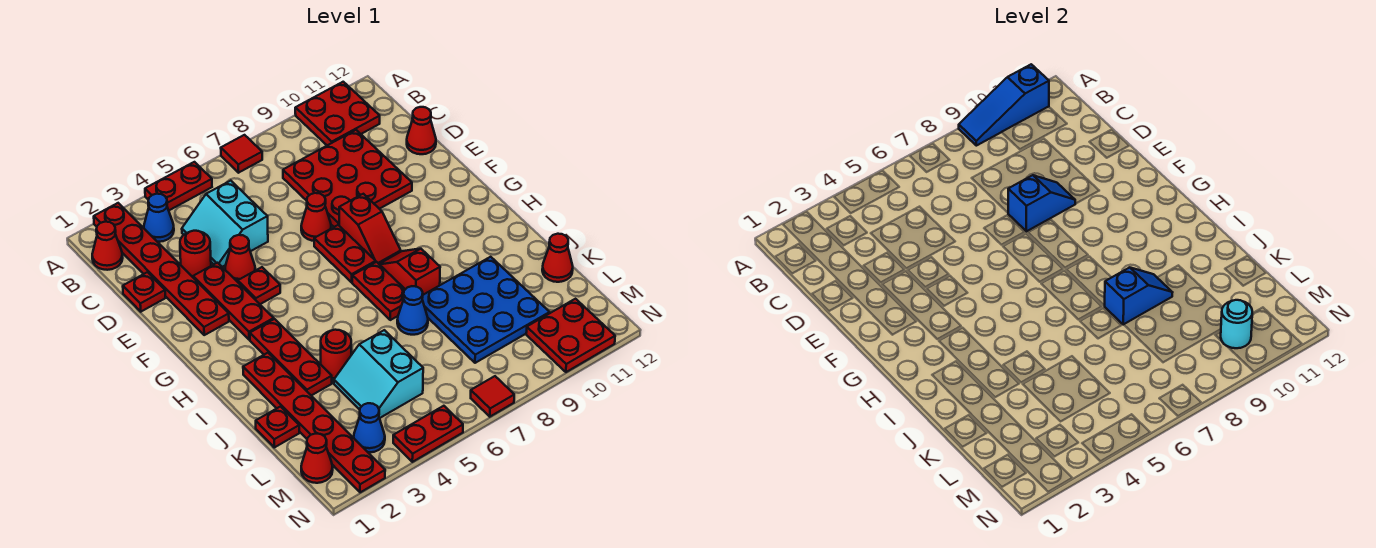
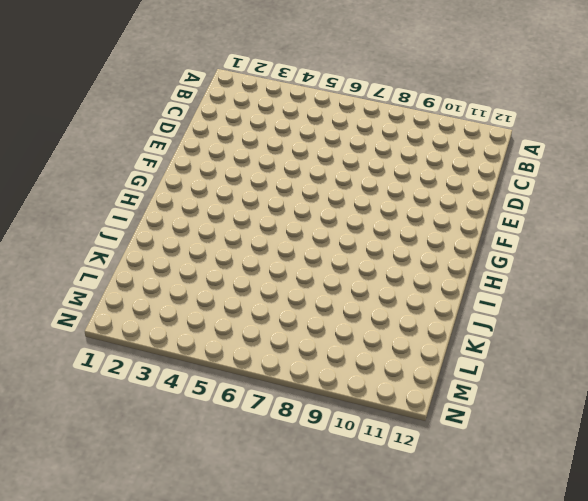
none -> red plate A2:F2 level 1
none -> red plate A4:A5 level 1
none -> red tile A7 level 1
none -> red plate A10:B11 level 1

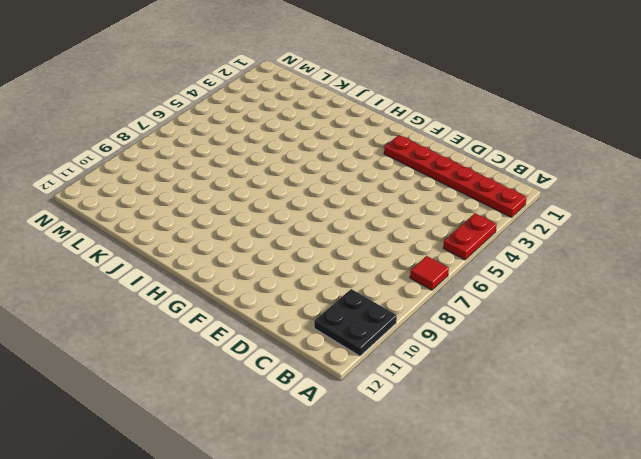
black plate A10:B11 level 1 -> red plate A10:B11 level 1
none -> red cone B1 level 1
none -> blue cone B3 level 1
none -> cyan slope C4:D5 level 1 top 5
none -> red plate C8:E10 level 1

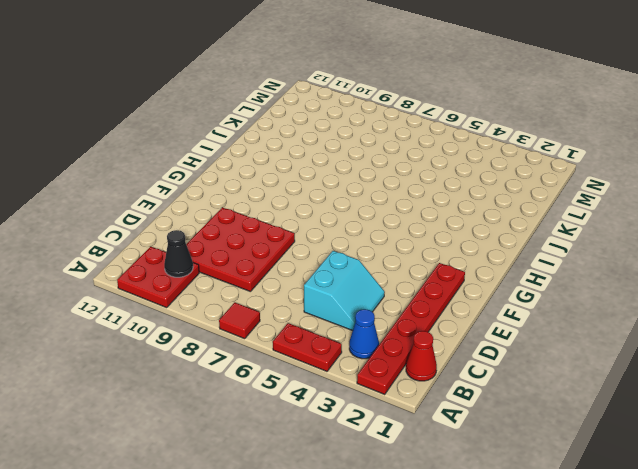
black cone B10 level 2 -> none
none -> red plate D1 level 1
none -> red round brick D3 level 1
none -> red cone D12 level 1
none -> red plate E3:G3 level 1

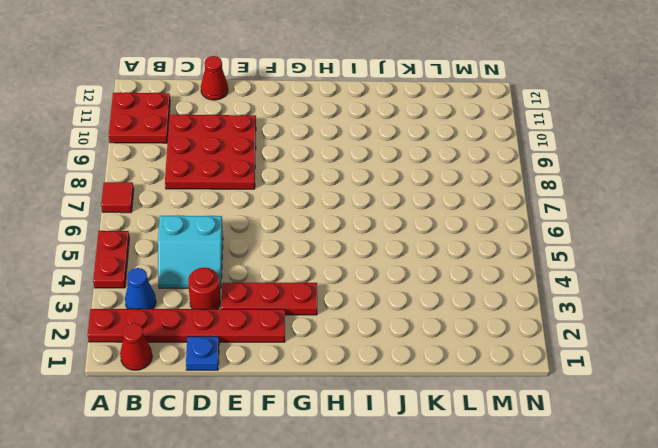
blue plate D1 level 1 -> red plate D1 level 1
none -> red cone E4 level 1
none -> red cone E7 level 1
none -> red plate F4 level 1
none -> red plate F7:G7 level 1

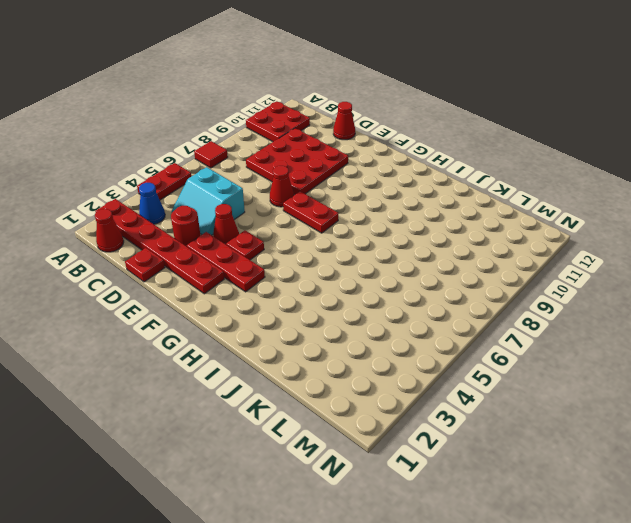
none -> red slope F8:G8 level 1 top F
none -> red plate H3:J3 level 1
none -> red plate H7:I7 level 1
none -> red slope H8:I8 level 1 top I

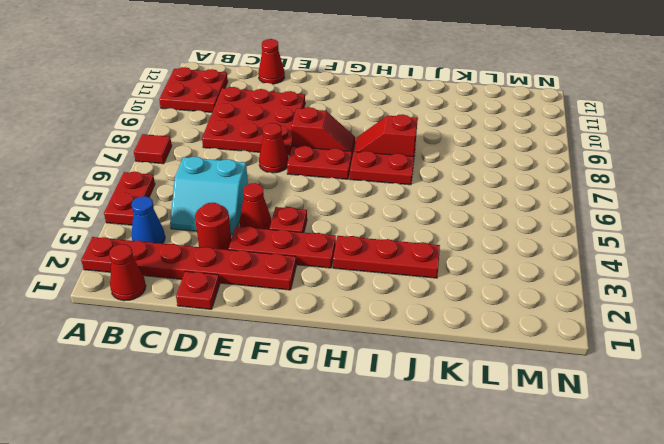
none -> red plate I2:N2 level 1
none -> red round brick J4 level 1
none -> blue cone J7 level 1
none -> blue plate J8:L10 level 1

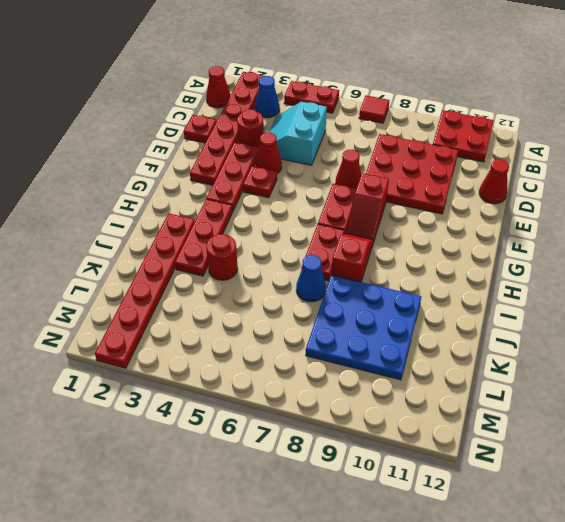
none -> red plate K1 level 1
none -> cyan slope K4:L5 level 1 top 5
none -> red cone K12 level 1
none -> red cone M1 level 1

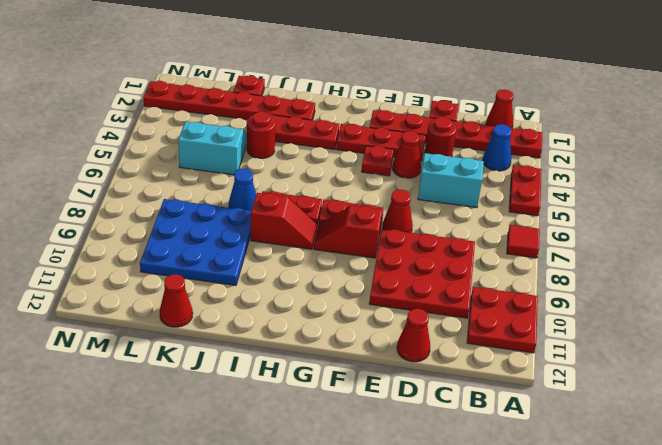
none -> red cone M1 level 1
none -> blue cone M3 level 1
none -> red plate M10:N11 level 1
none -> red plate N4:N5 level 1

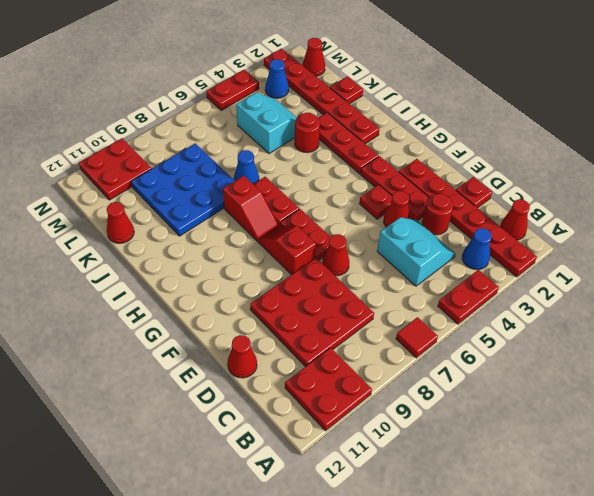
none -> red tile N7 level 1
none -> blue slope A9:A11 level 2 top 11
none -> blue slope E8:E9 level 2 top 8
none -> blue slope J8:J9 level 2 top 8

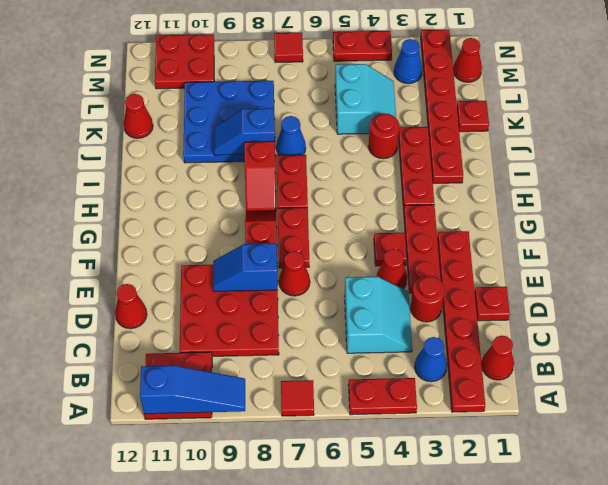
none -> cyan round brick M10 level 2

